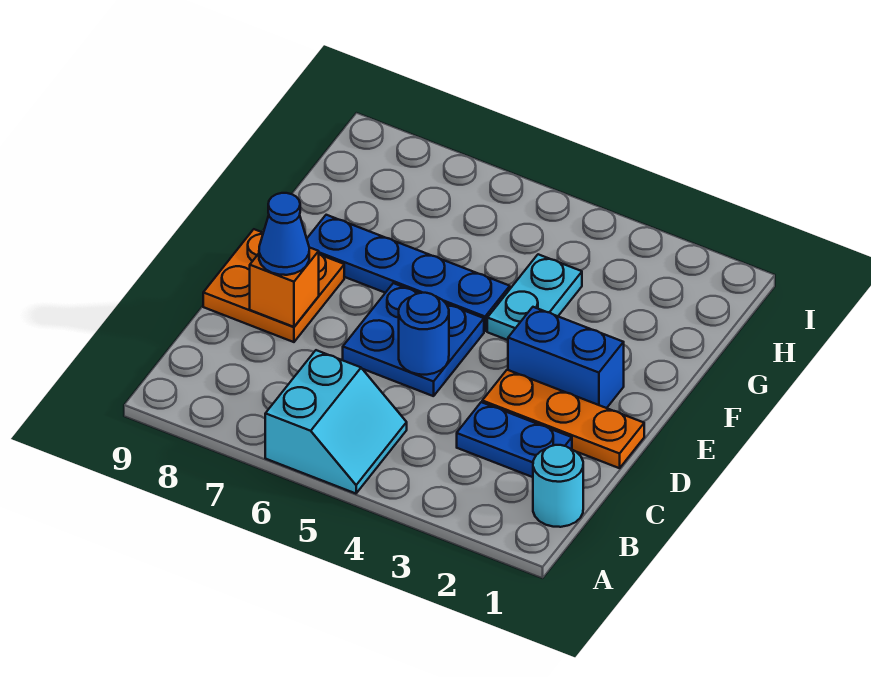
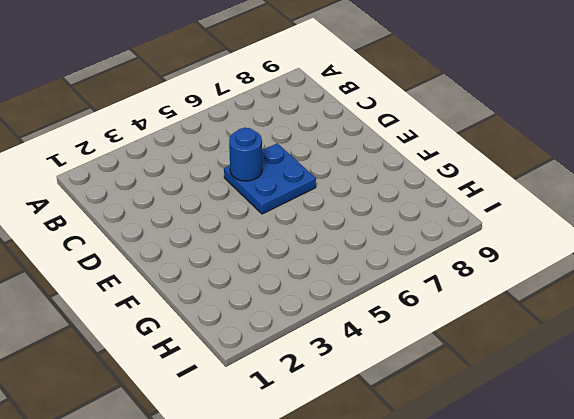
none -> cyan slope A5:B6 level 1 top 6
none -> cyan round brick B1 level 1
none -> blue plate C2:C3 level 1

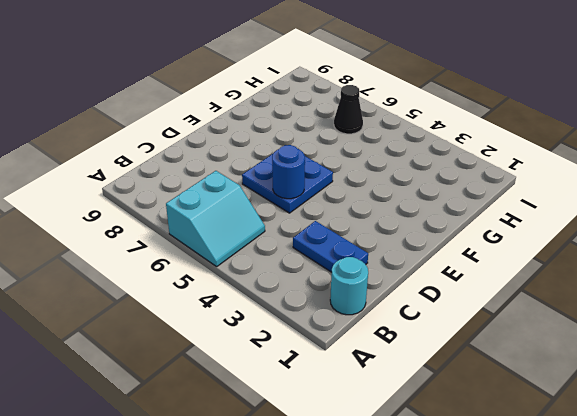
black cone H6 level 1 -> none
none -> orange plate D1:D3 level 1
none -> orange plate D8:E9 level 1
none -> blue brick E2:E3 level 1

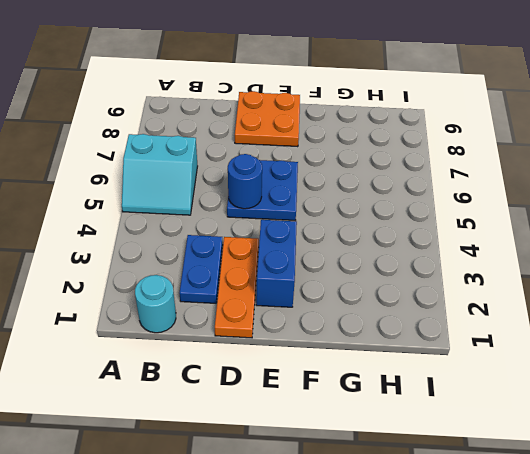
none -> cyan plate F4:G4 level 1
none -> blue plate F5:F8 level 1
none -> orange brick D8 level 2

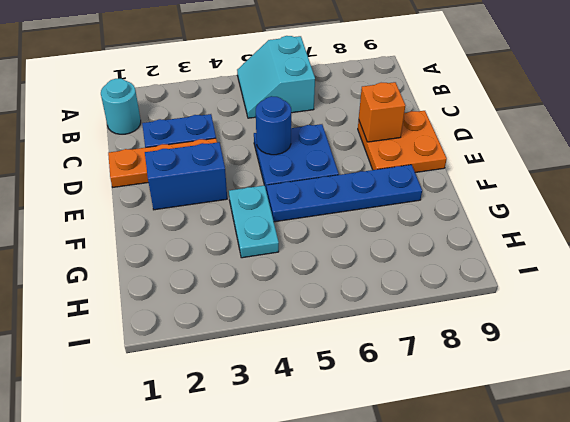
none -> blue cone D8 level 3

